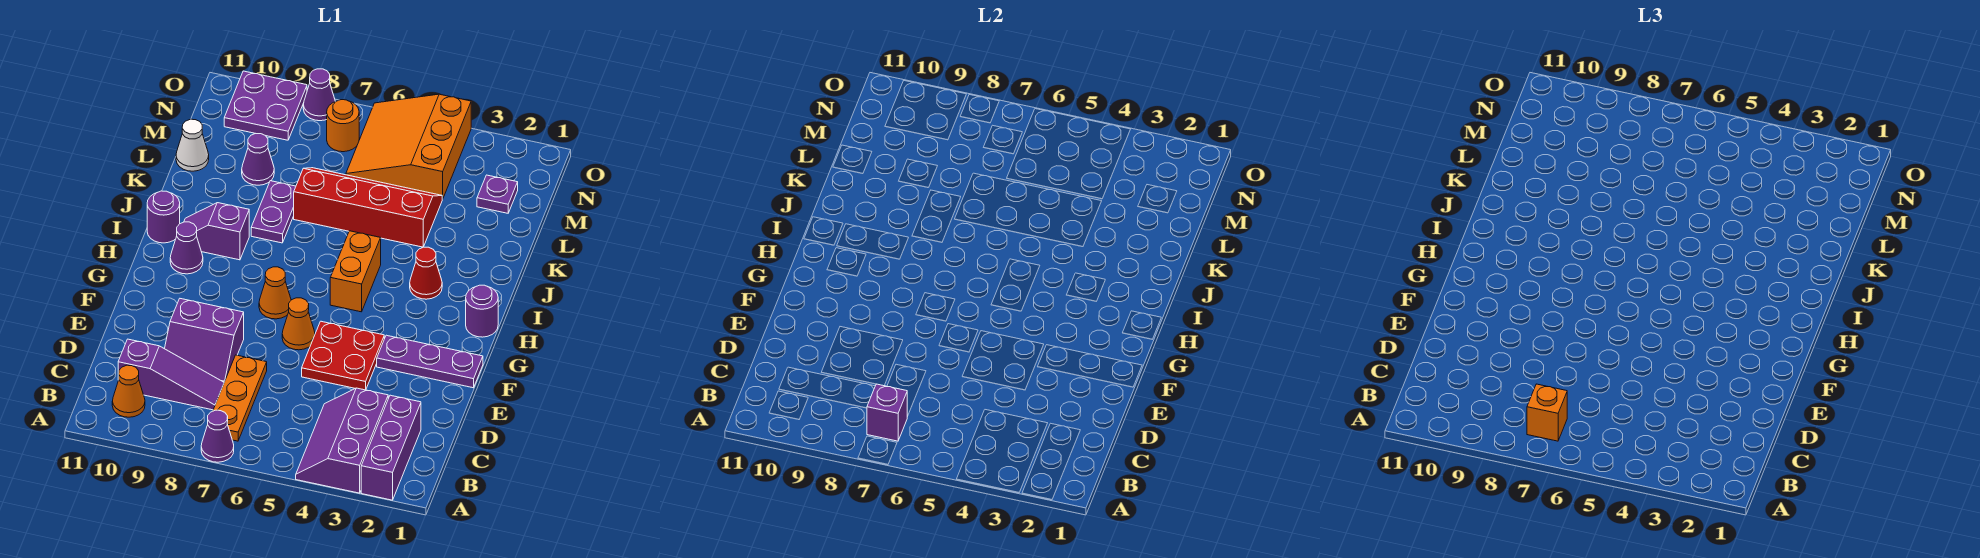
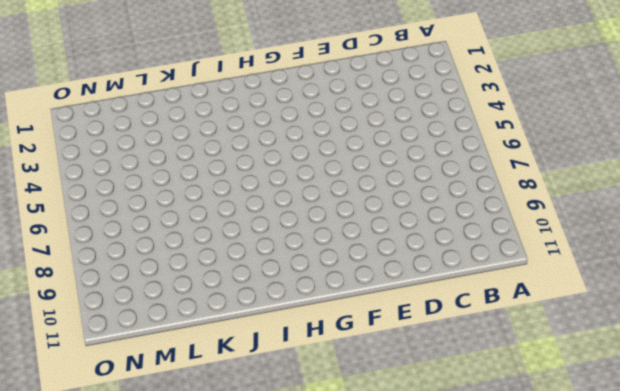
none -> purple brick A2:C2 level 1
none -> purple slope A3:C4 level 1 top 3
none -> purple cone A7 level 1

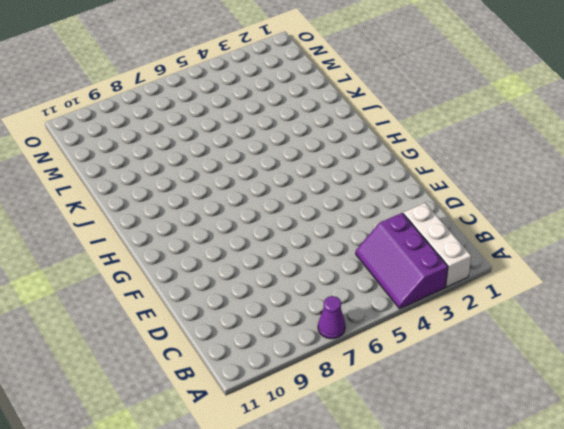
white brick A2:C2 level 1 -> purple brick A2:C2 level 1
none -> orange plate B7:D7 level 1
none -> orange cone B10 level 1
none -> purple slope C8:C10 level 1 top 10

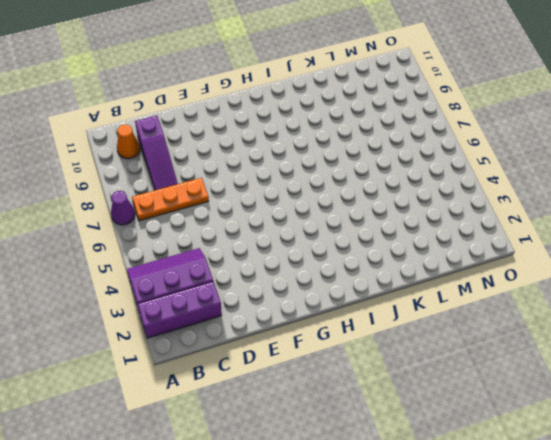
none -> purple slope D8:E9 level 1 top E
none -> red plate E4:F5 level 1
none -> purple plate F1:F3 level 1

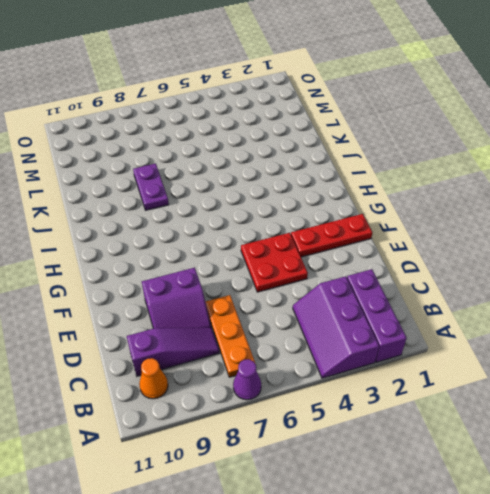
red plate F1:F3 level 1 -> purple plate F1:F3 level 1
none -> orange cone F6 level 1
none -> orange cone G7 level 1
none -> purple round brick H1 level 1

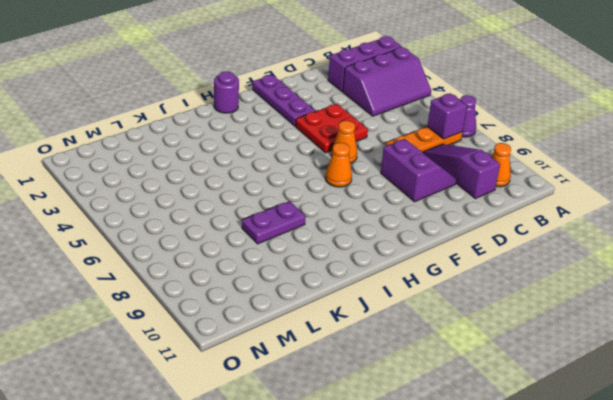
none -> orange brick H5:I5 level 1
none -> purple cone H10 level 1
none -> red cone I3 level 1

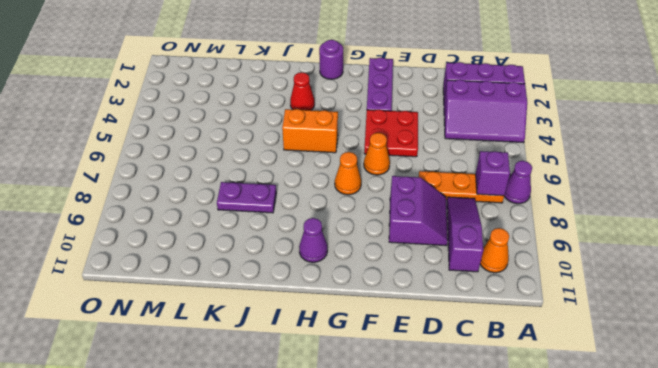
none -> purple slope I9:I10 level 1 top 9
none -> purple round brick I11 level 1
none -> red slope K4:L7 level 1 top K

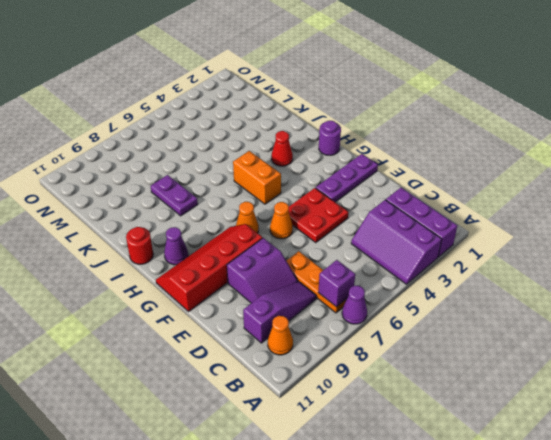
red slope F8:G11 level 1 top F -> red slope K4:L7 level 1 top K
red round brick I11 level 1 -> purple round brick I11 level 1
none -> purple slope I9:I10 level 1 top 9
none -> purple cone L9 level 1
none -> white cone L11 level 1

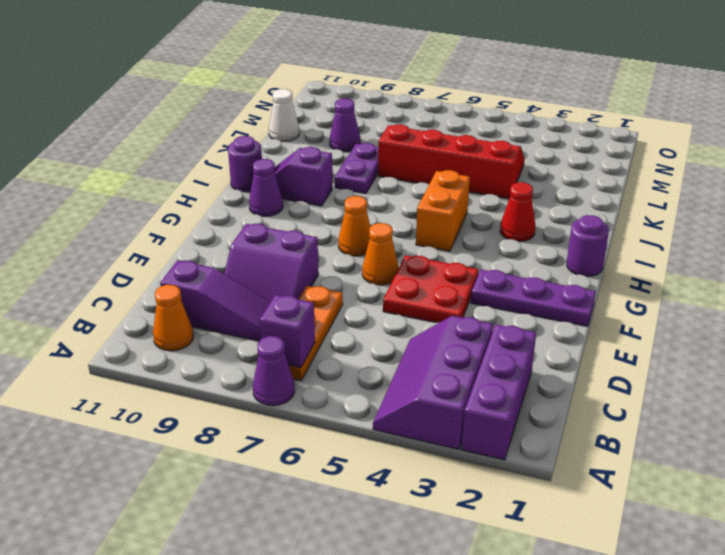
none -> purple plate M2 level 1
none -> orange slope M4:O6 level 1 top 4
none -> orange round brick N7 level 1

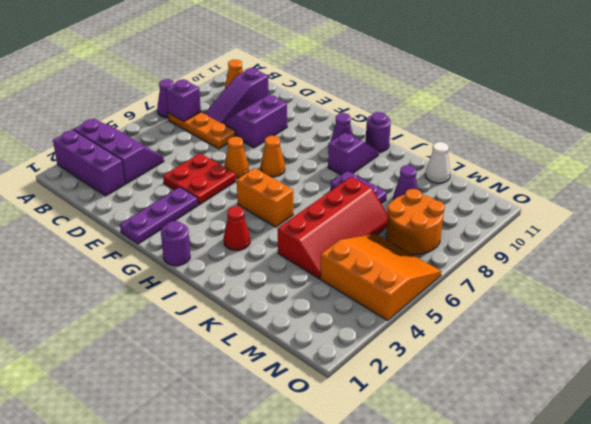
orange round brick M7:N8 level 1 -> orange round brick N7 level 1
none -> purple plate M2 level 1
none -> purple plate N9:O10 level 1
none -> purple cone O8 level 1

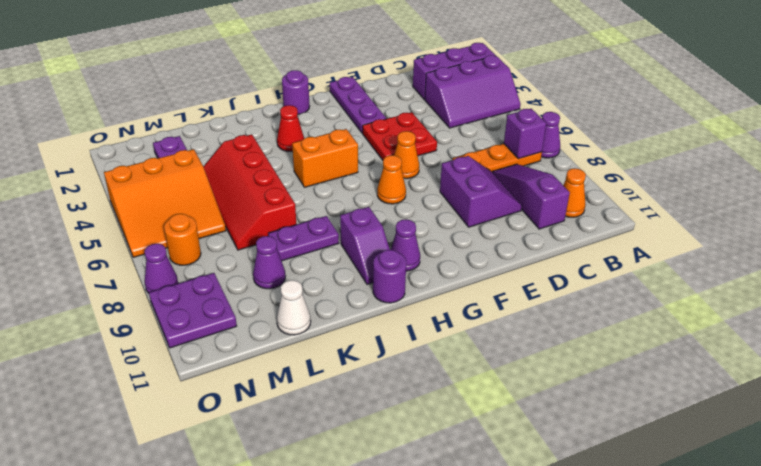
none -> orange brick B7 level 3

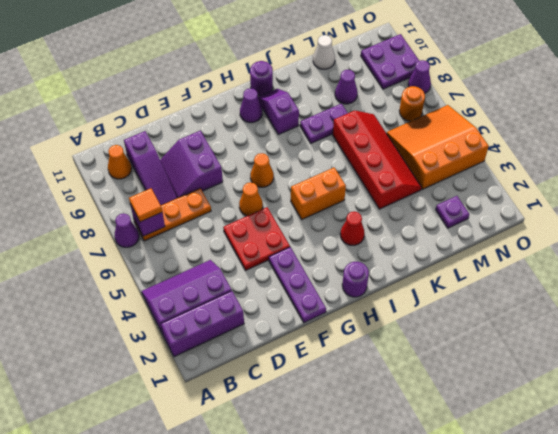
orange tile B7 level 3 -> orange brick B7 level 3

